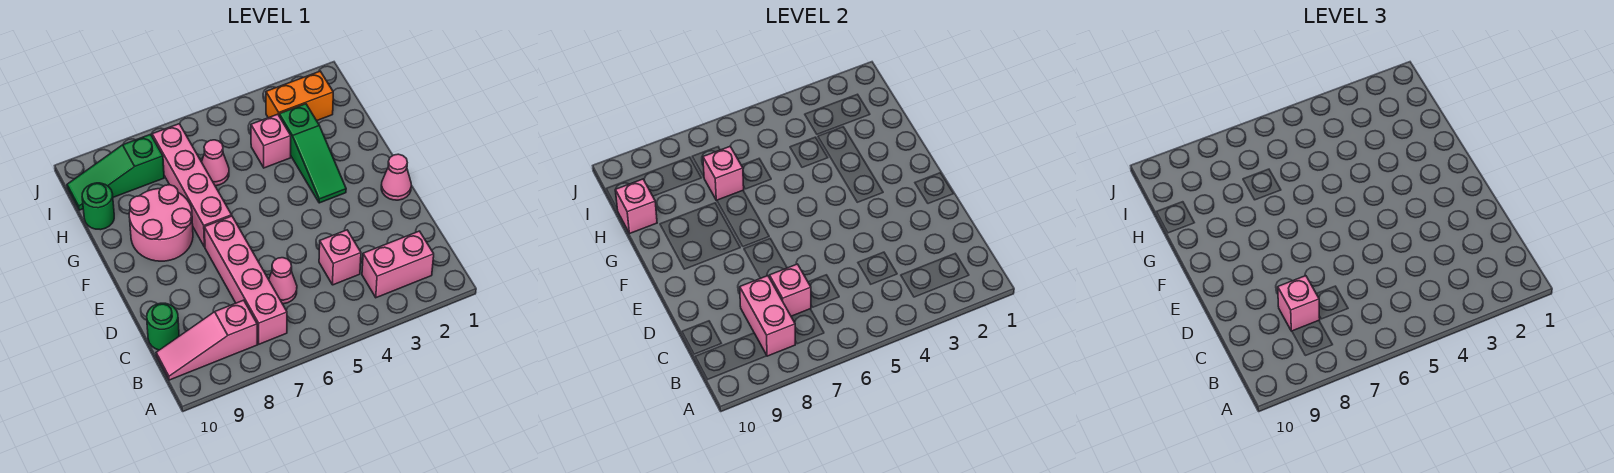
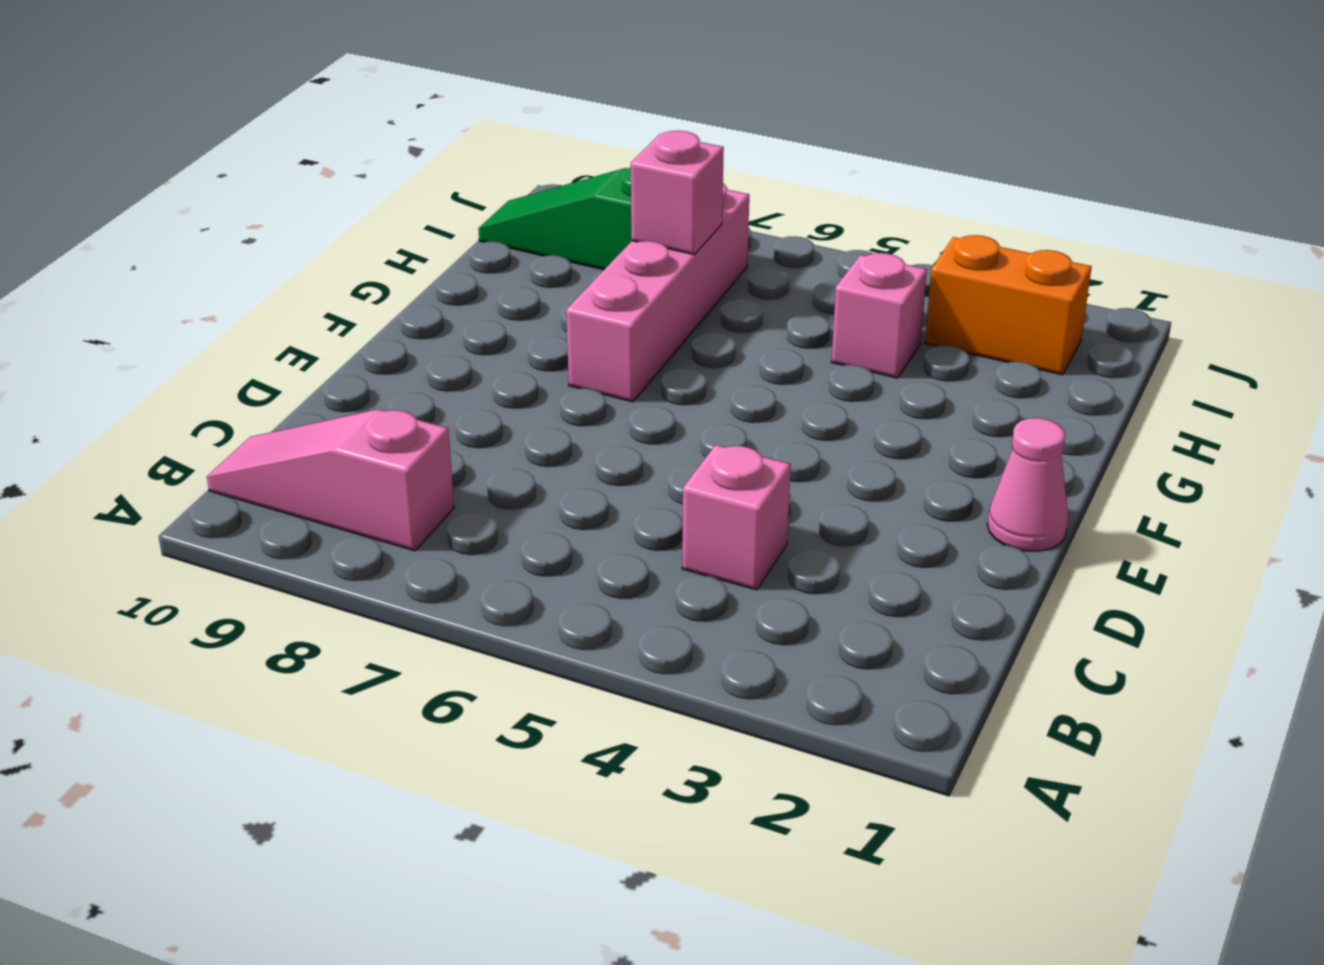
none -> pink brick B2:B3 level 1
none -> pink brick B7:E7 level 1
none -> pink cone C6 level 1

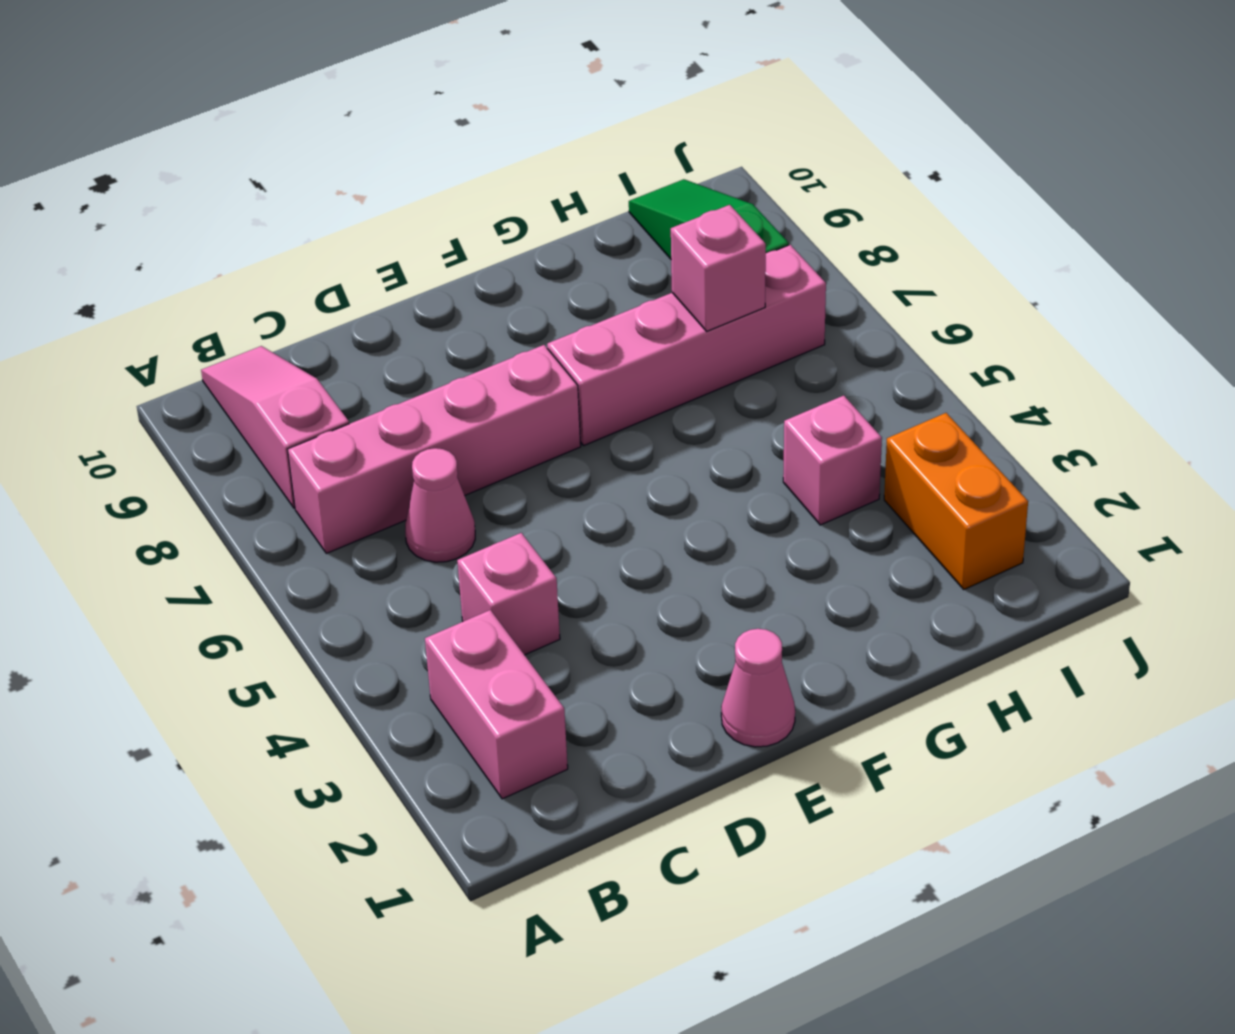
none -> green round brick C10 level 1
none -> green slope F3:H3 level 1 top H
none -> pink round brick F8:G9 level 1

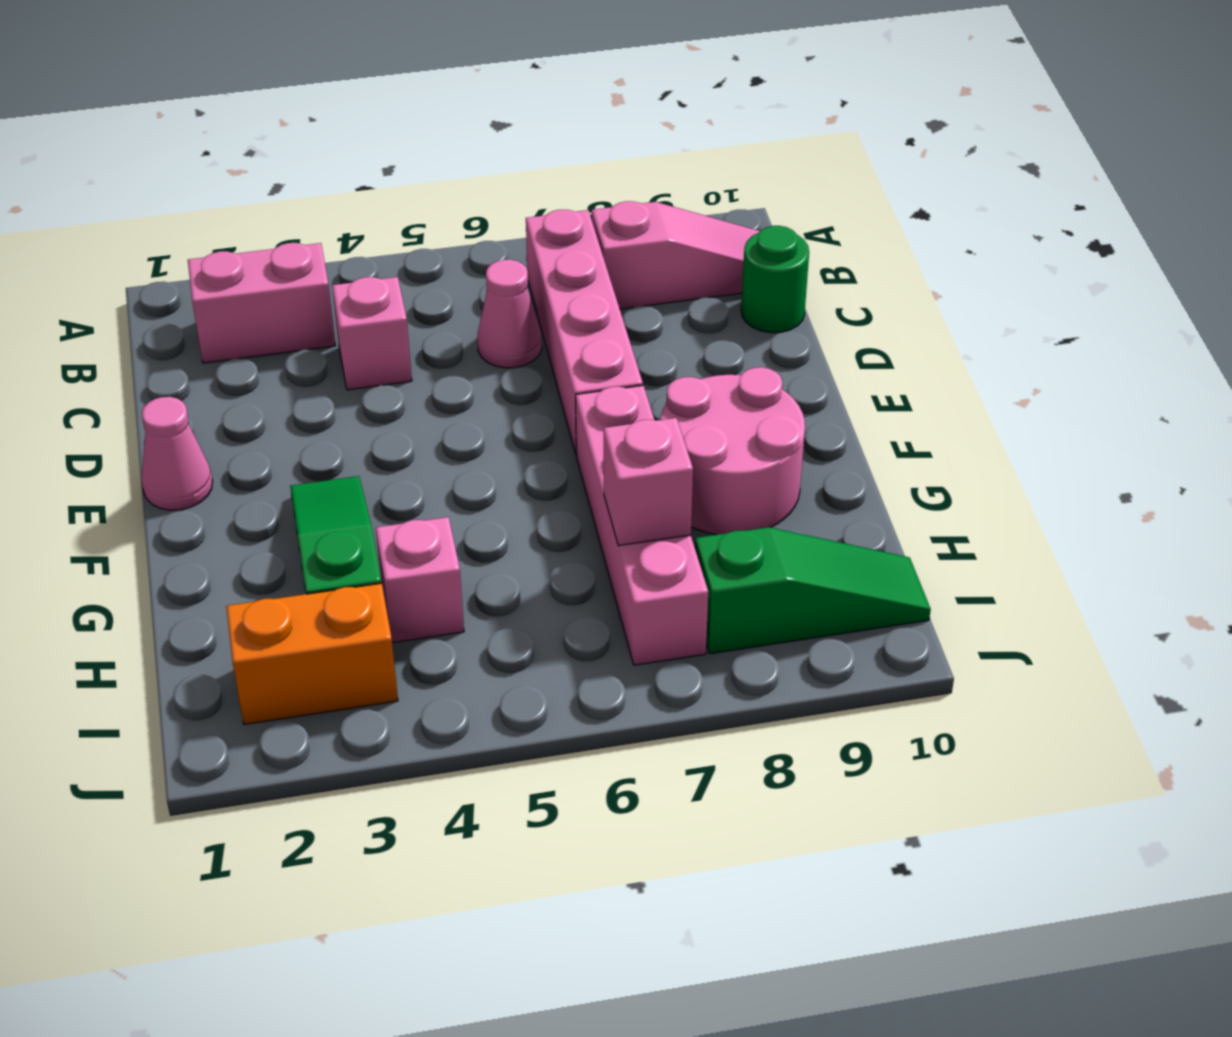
none -> pink cone H6 level 1
none -> green round brick H10 level 1
none -> pink brick B8:C8 level 2

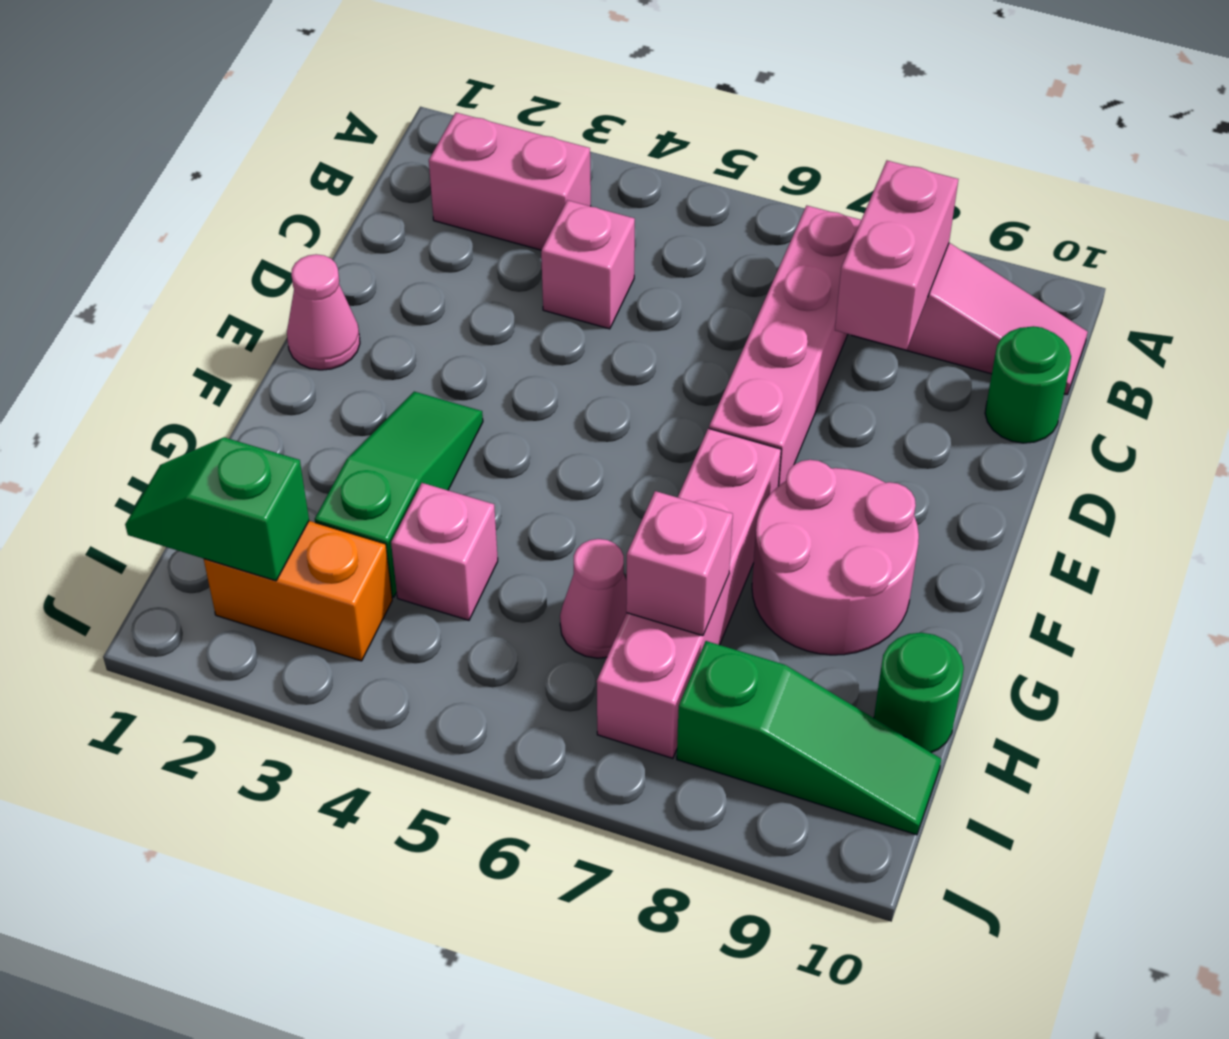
green slope I1:I2 level 2 top 2 -> none
none -> pink cone C6 level 1
none -> pink brick C7 level 2
none -> pink brick H10 level 2

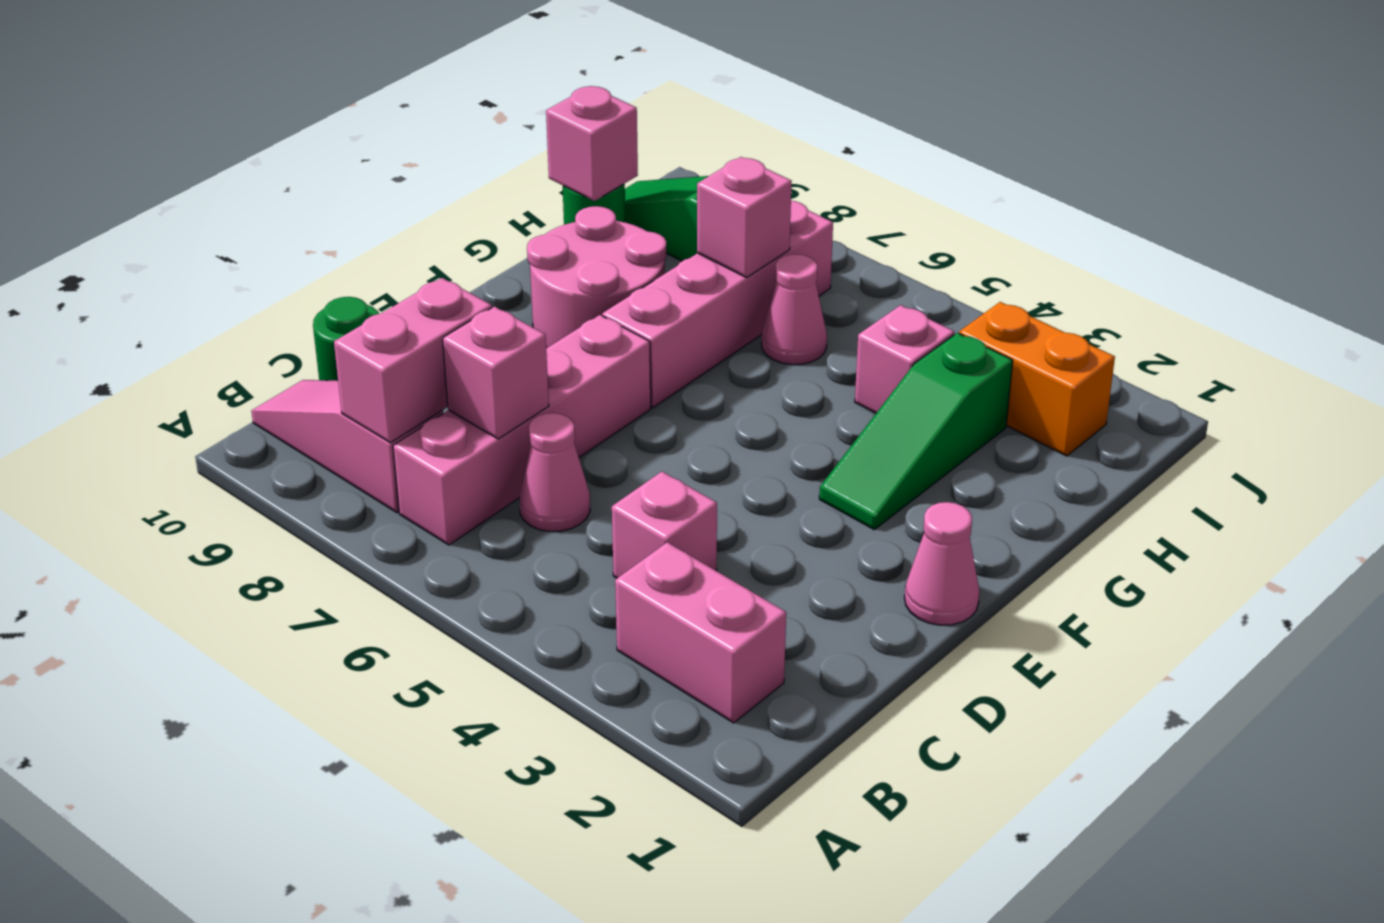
none -> pink brick C8 level 3

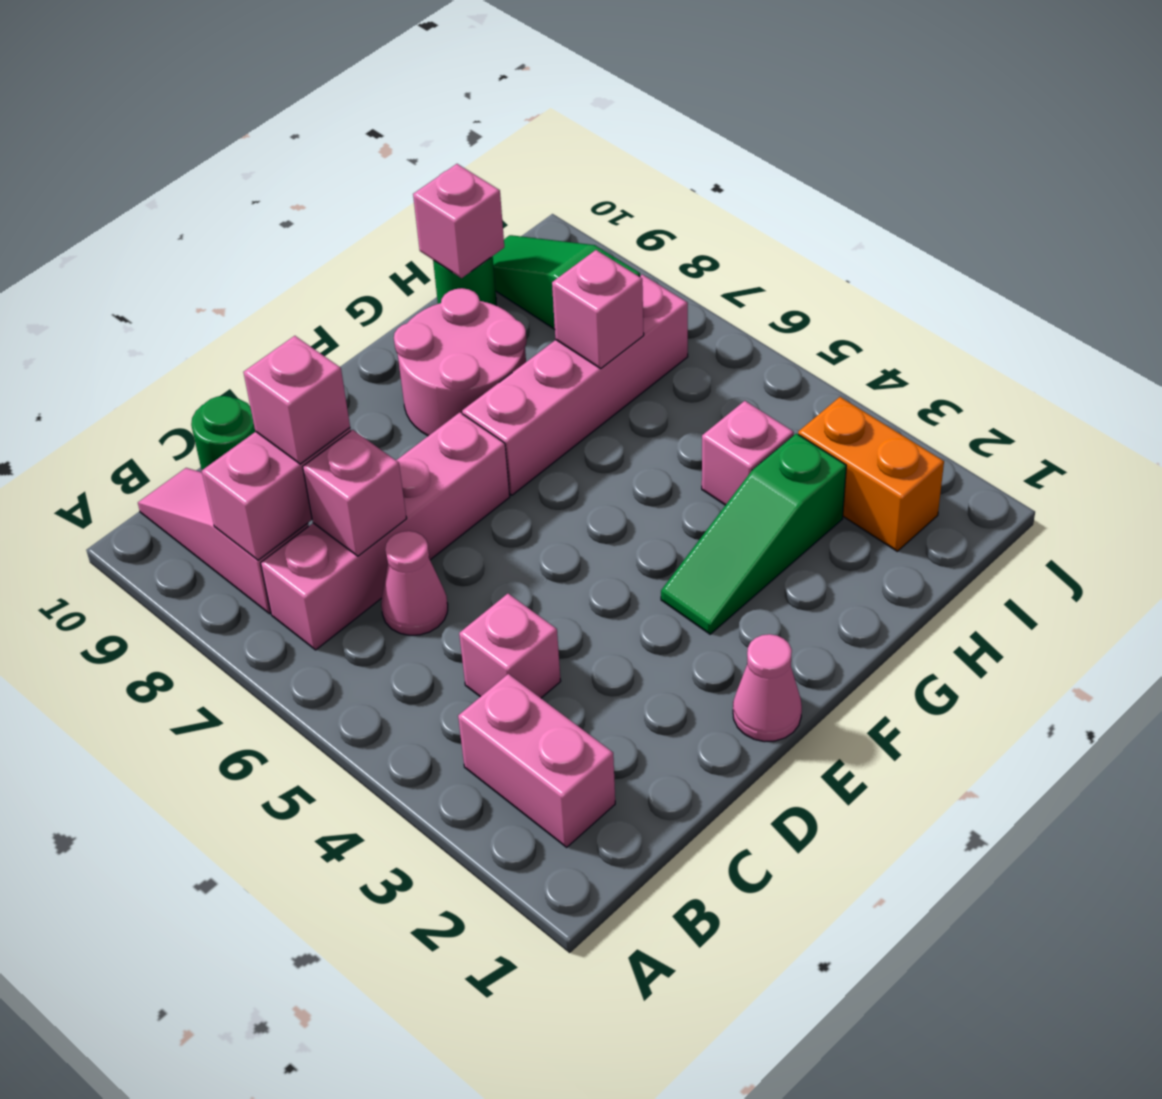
none -> pink cone H6 level 1

